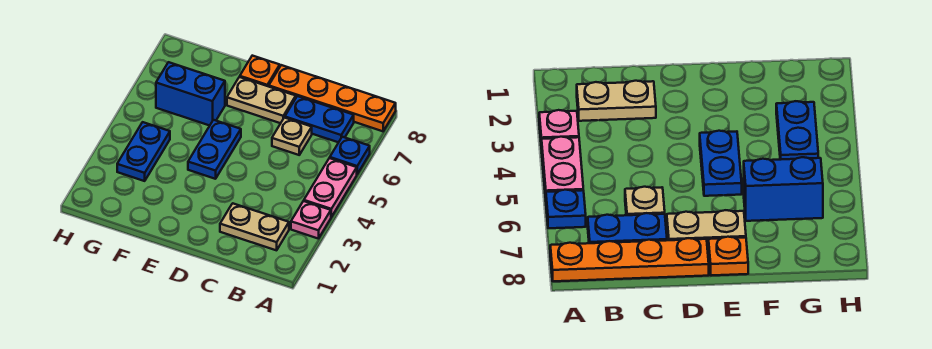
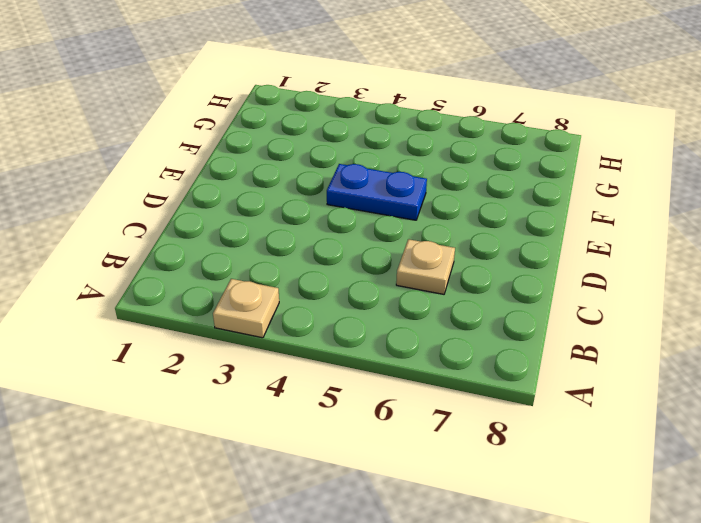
tan plate A3 level 1 -> pink plate A3 level 1
none -> pink plate A4:A5 level 1
none -> blue plate A6 level 1
none -> orange plate A8:D8 level 1

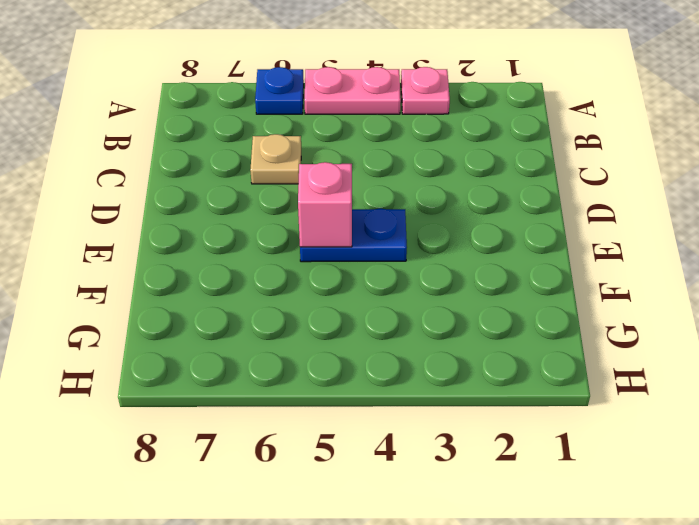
pink brick E5 level 2 -> none
none -> orange plate A8:D8 level 1
none -> tan plate B2:C2 level 1
none -> blue plate B7:C7 level 1

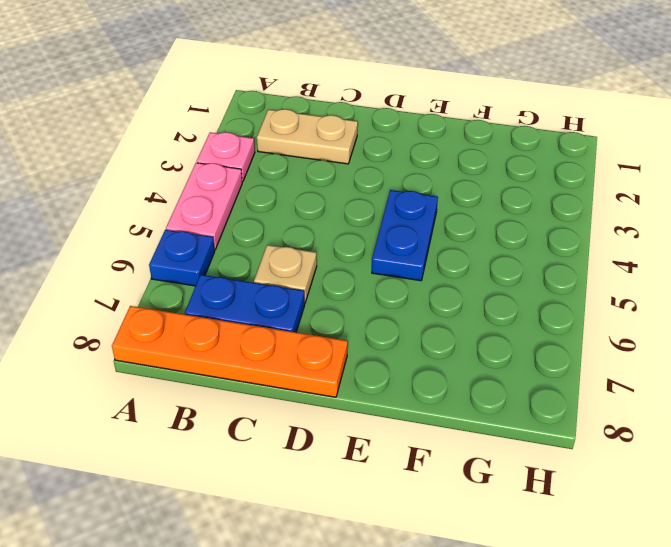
none -> tan plate D7:E7 level 1
none -> orange plate E8 level 1
none -> blue brick F6:G6 level 1

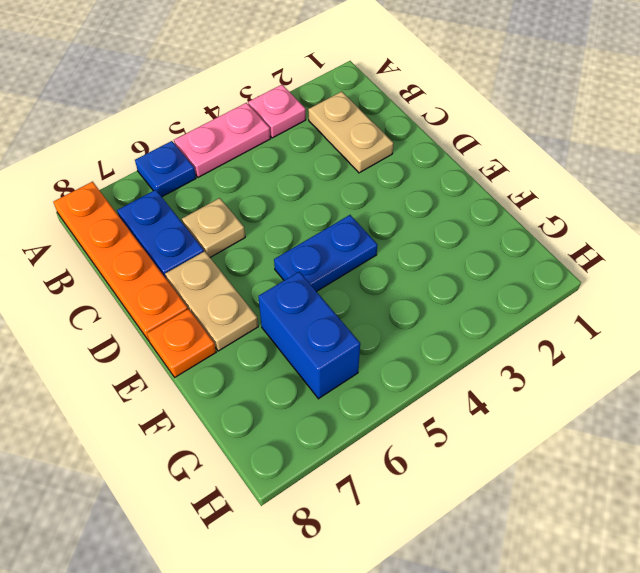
none -> blue plate G3:G4 level 1

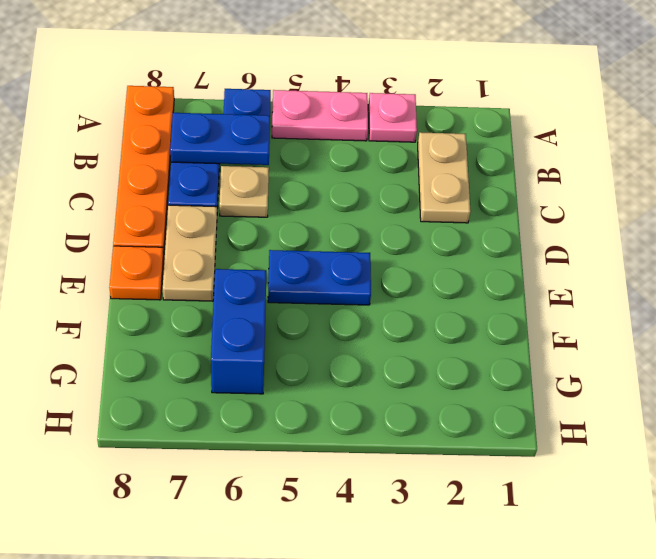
blue plate B6:B7 level 2 -> blue plate G3:G4 level 1

